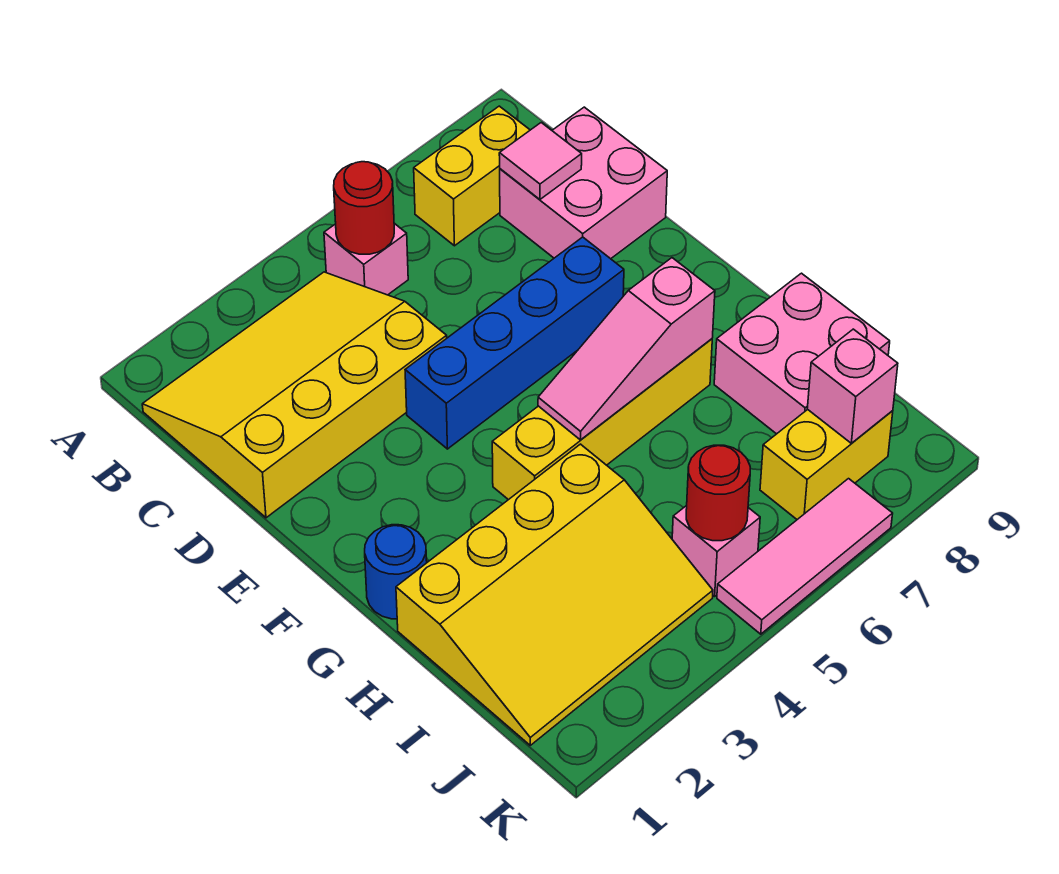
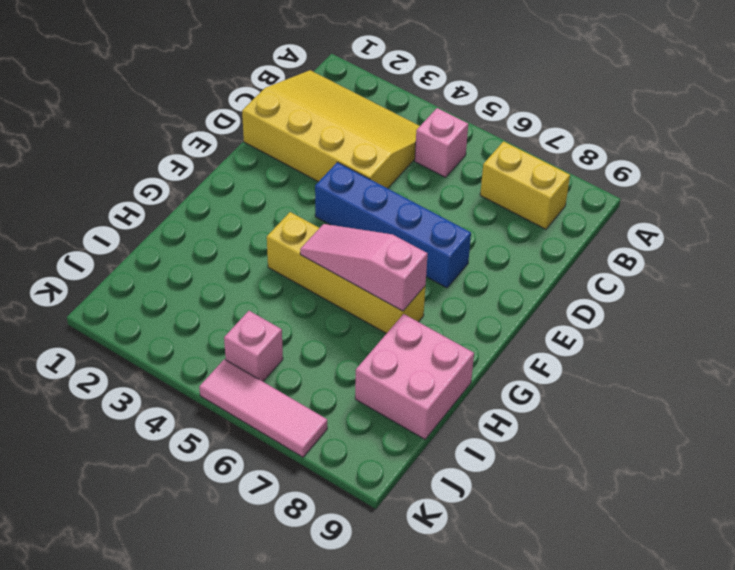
none -> pink brick C8:D9 level 1
none -> blue round brick G1 level 1
none -> yellow slope H1:J4 level 1 top H

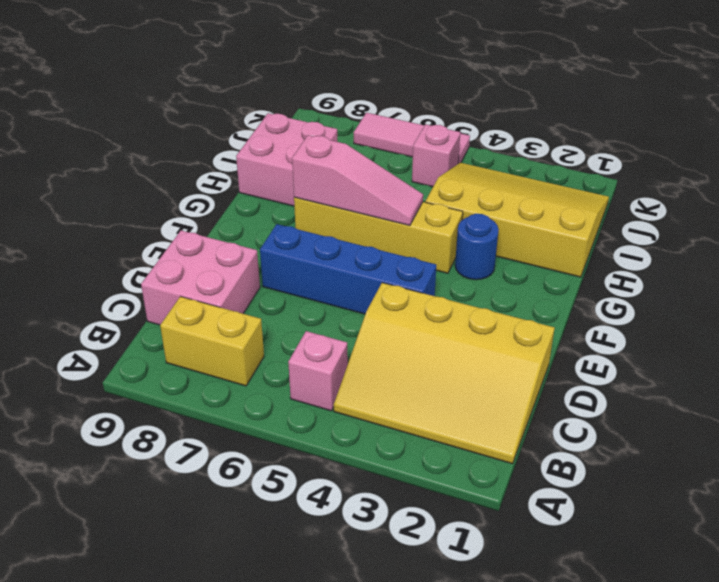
blue round brick G3 level 1 -> blue round brick G1 level 1
none -> yellow brick J7:J8 level 1
none -> red round brick B5 level 2
none -> pink tile C8 level 2

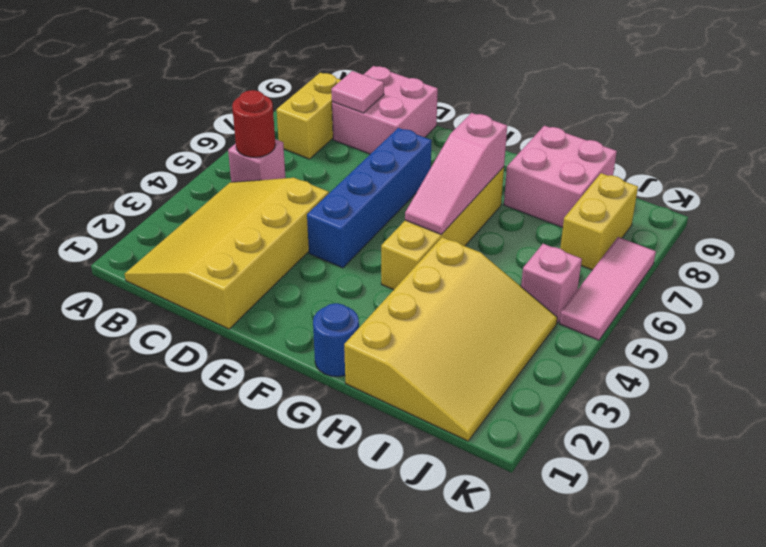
none -> red round brick J5 level 2
none -> pink brick J8 level 2

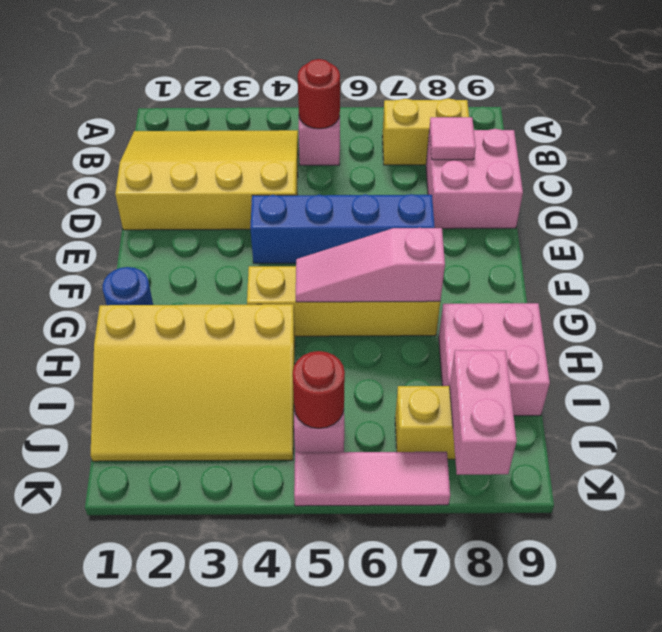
pink brick J8:K8 level 2 -> pink brick J8 level 2

